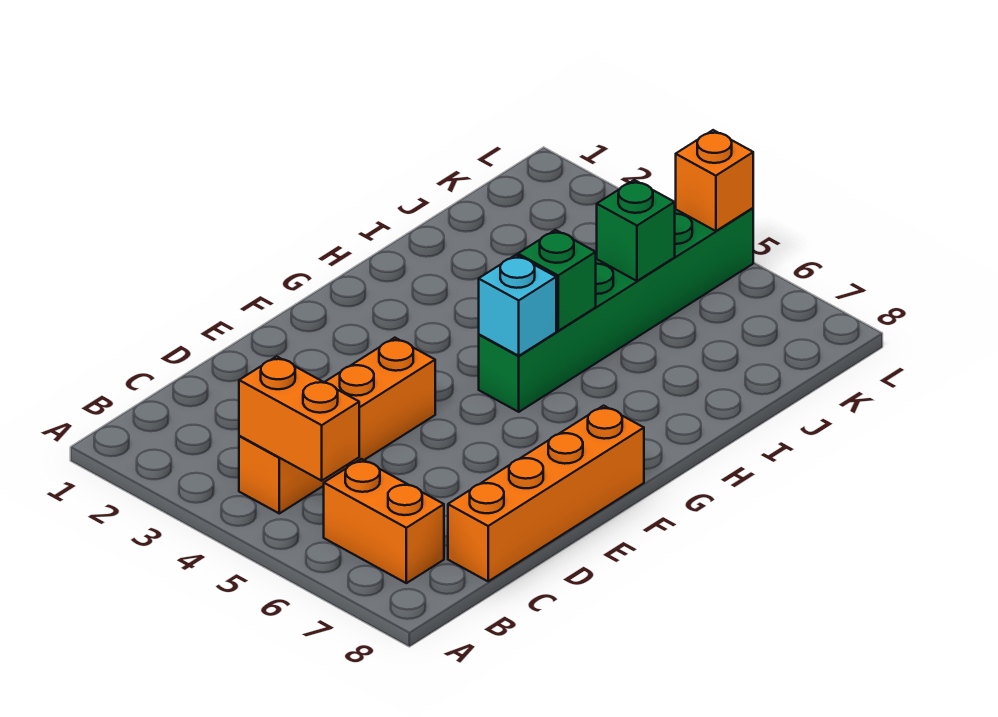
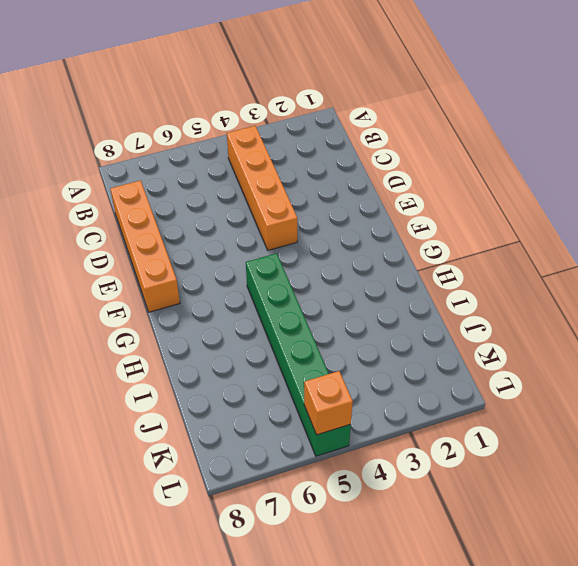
none -> orange brick B6:B7 level 1
none -> orange brick B4:B5 level 2

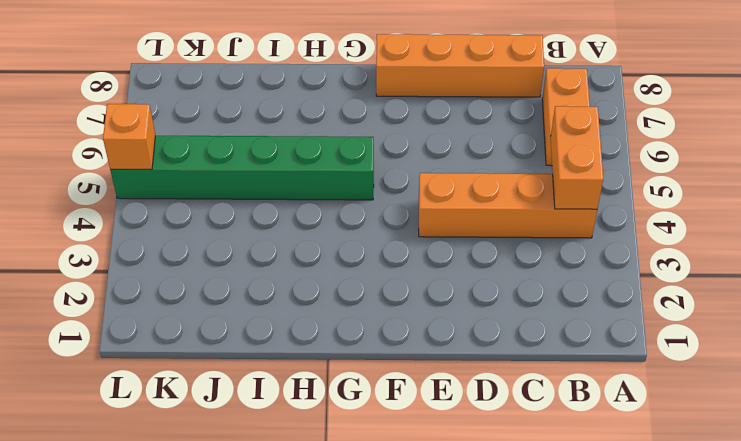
none -> cyan brick G5 level 2
none -> green brick H5 level 2

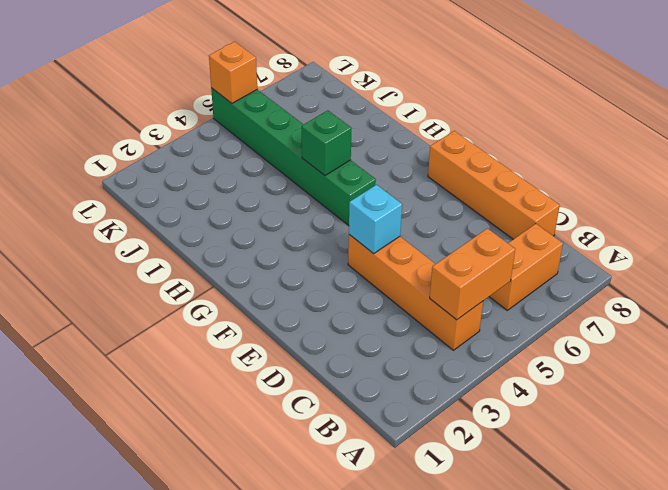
cyan brick E4 level 2 -> cyan brick G5 level 2
none -> green brick J5 level 2

